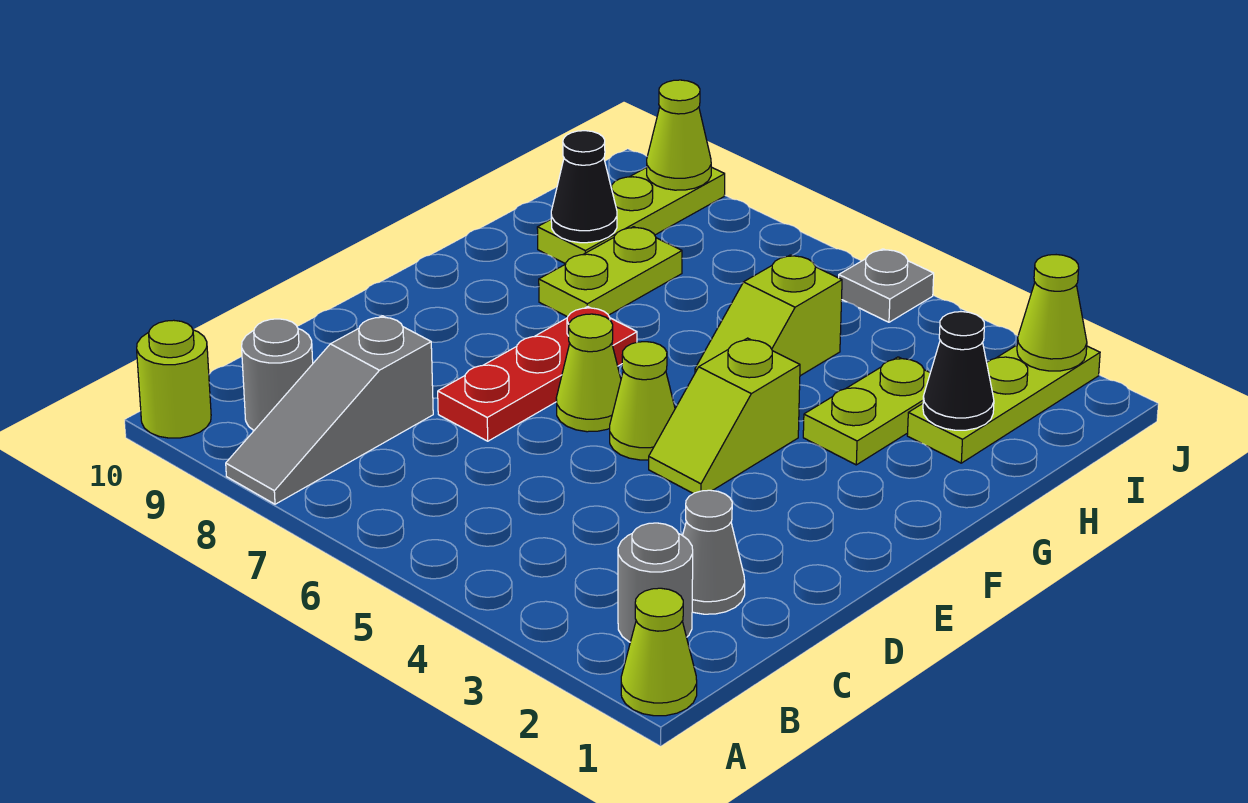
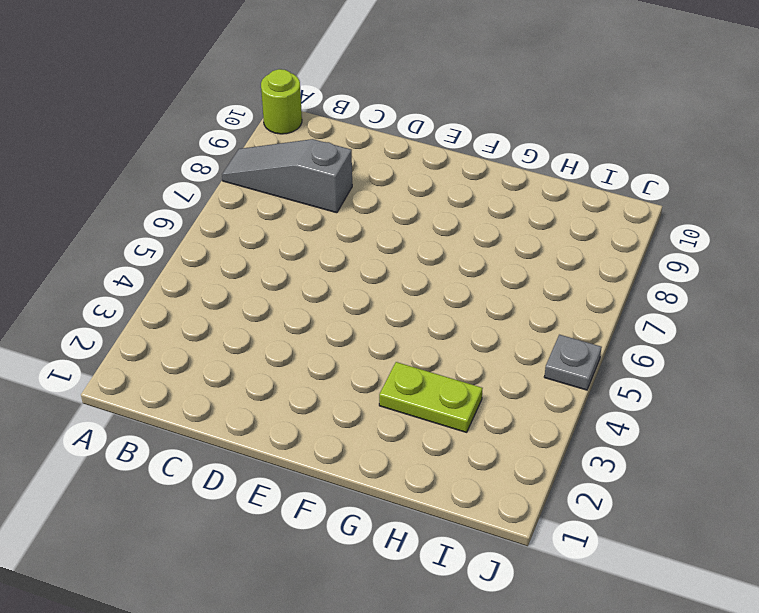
none -> lime cone A1 level 1
none -> grey round brick B2 level 1
none -> grey round brick B9 level 1

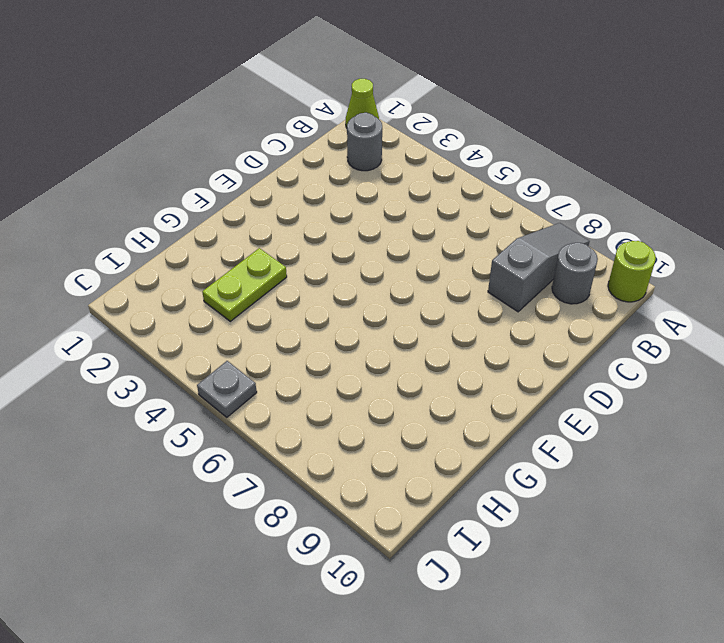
none -> grey cone C2 level 1
none -> red plate D7:F7 level 1
none -> lime slope E4:F4 level 1 top F

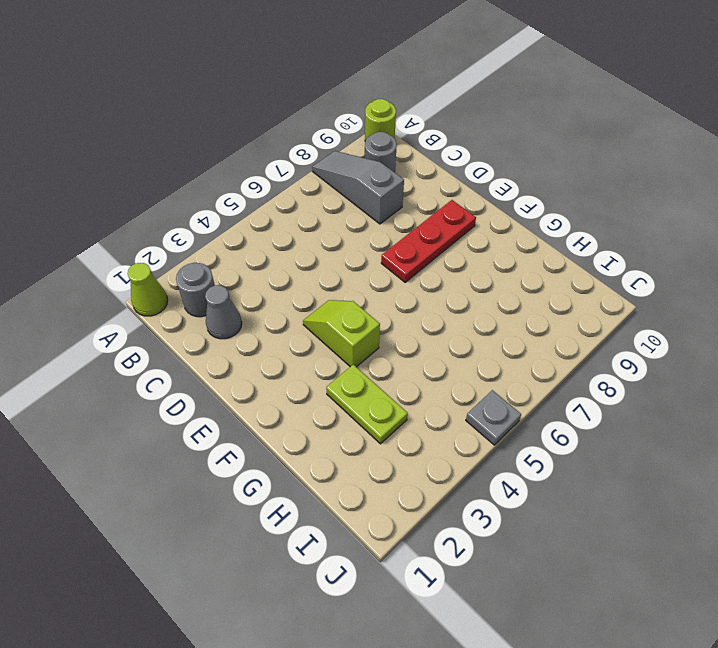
red plate E7:E9 level 1 -> red plate D7:F7 level 1
none -> lime cone E5 level 1
none -> lime cone E6 level 1
none -> lime slope G5:H5 level 1 top H

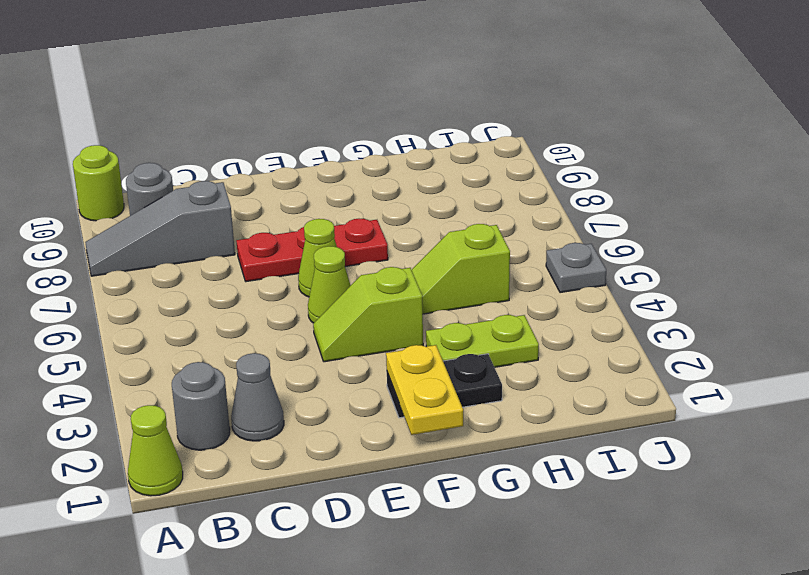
yellow plate F1:F2 level 2 -> none
black plate F2:G2 level 1 -> none
none -> lime plate G8:H8 level 1
none -> lime plate H2:J2 level 1
none -> lime plate H9:J9 level 1

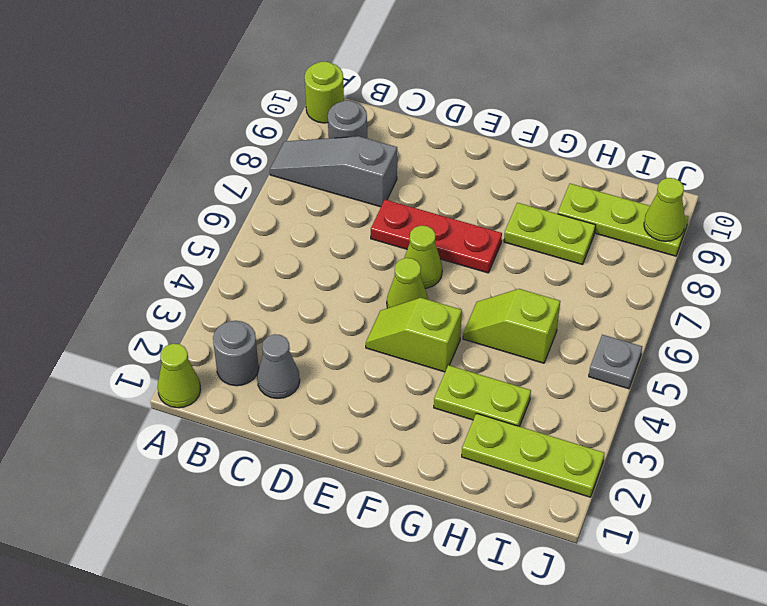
none -> black cone H2 level 2
none -> black cone H9 level 2
none -> lime cone J2 level 2

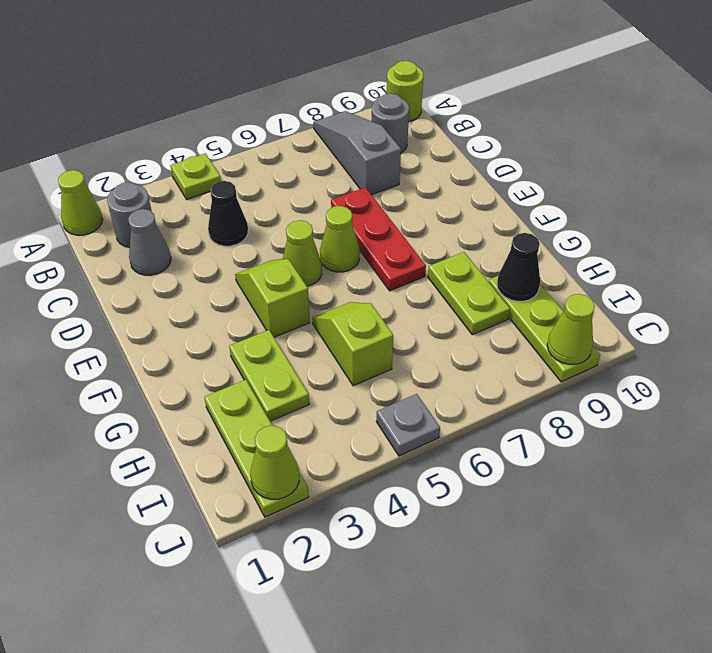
lime plate A4 level 1 -> none
black cone C4 level 1 -> black cone H2 level 2

